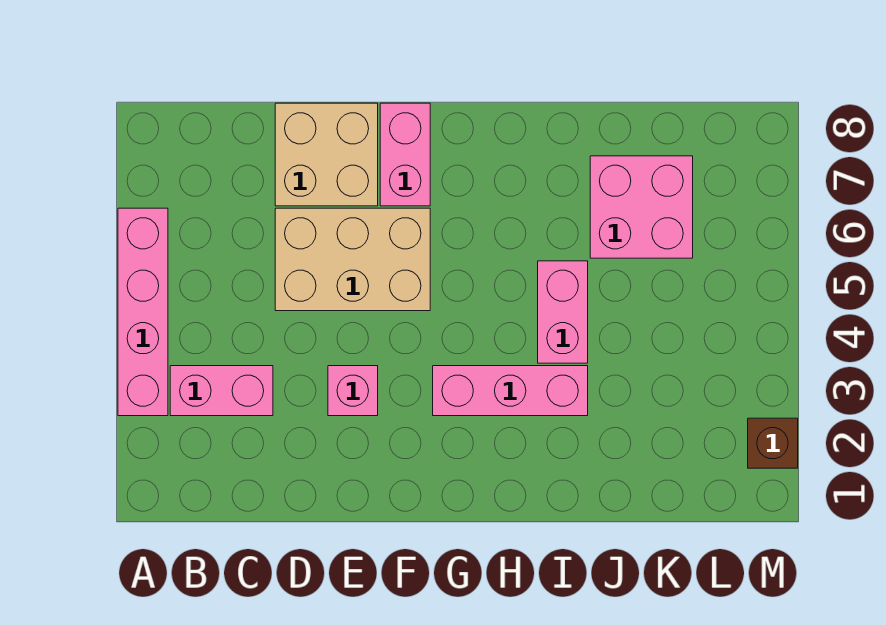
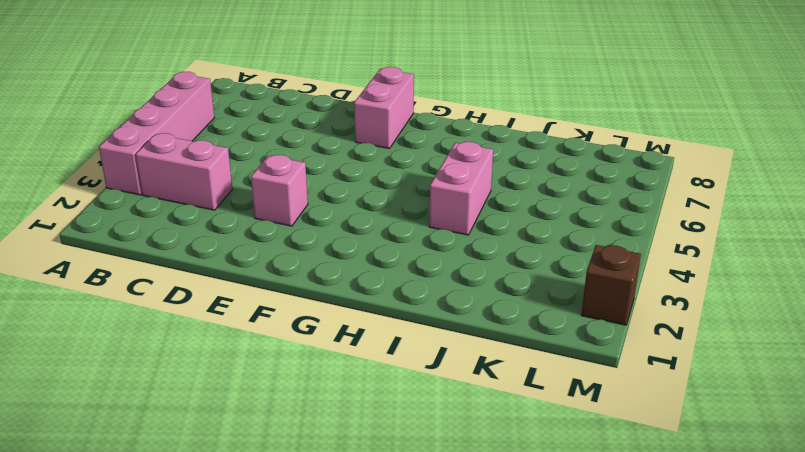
none -> tan brick D5:F6 level 1
none -> tan brick D7:E8 level 1

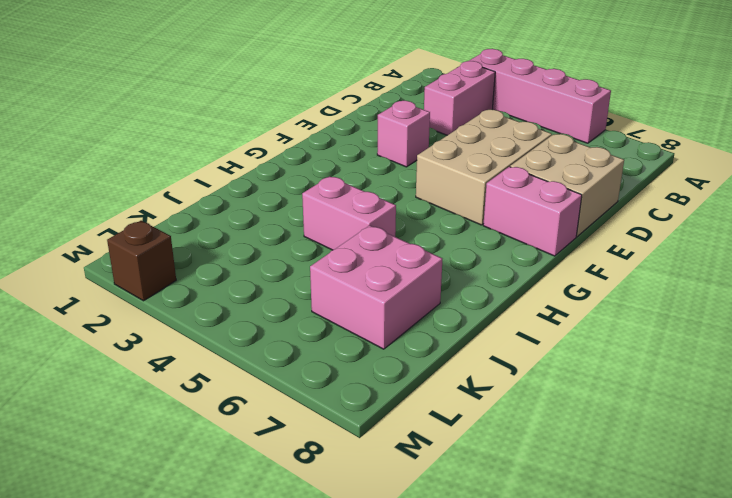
none -> pink brick G3:I3 level 1

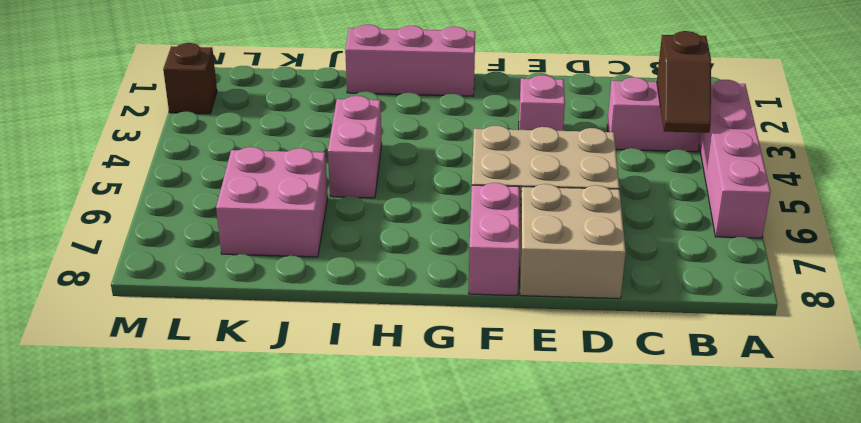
brown slope B3:B4 level 2 top 3 -> none
pink brick G1:I1 level 1 -> pink brick G3:I3 level 1

